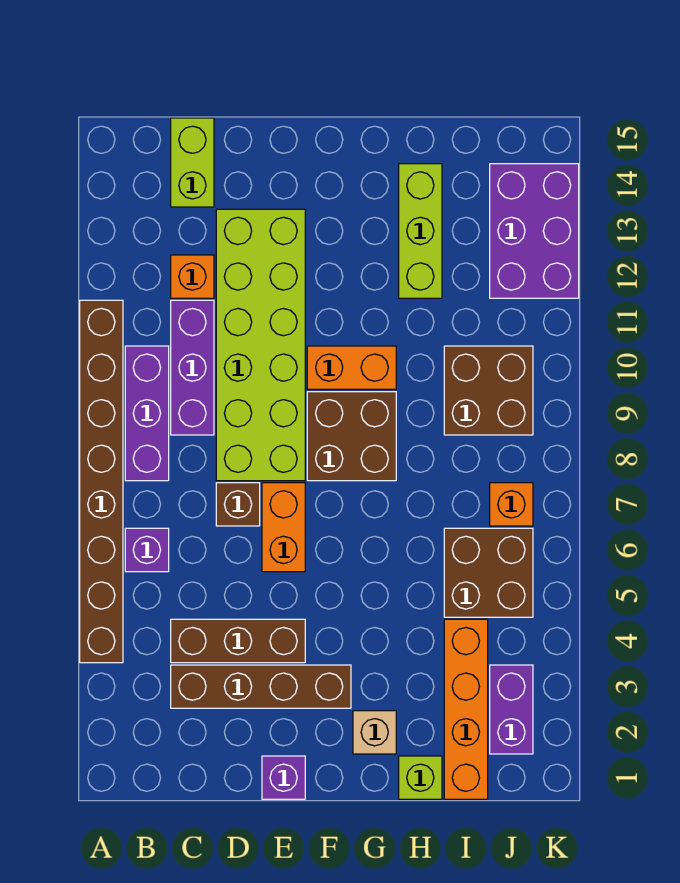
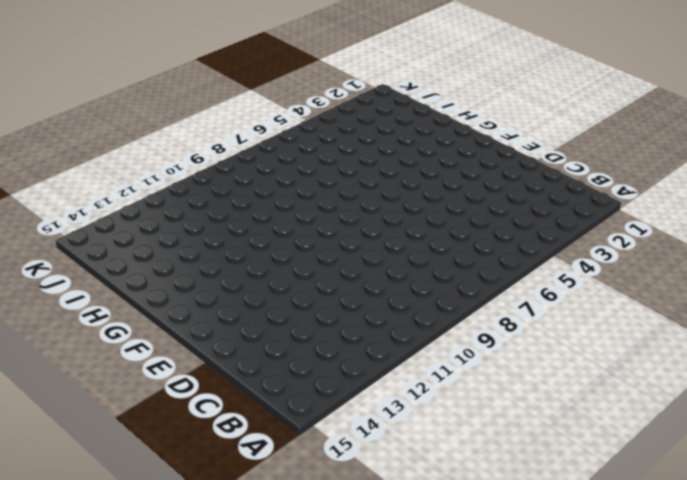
none -> brown brick A4:A11 level 1
none -> purple brick B6 level 1
none -> purple brick B8:B10 level 1

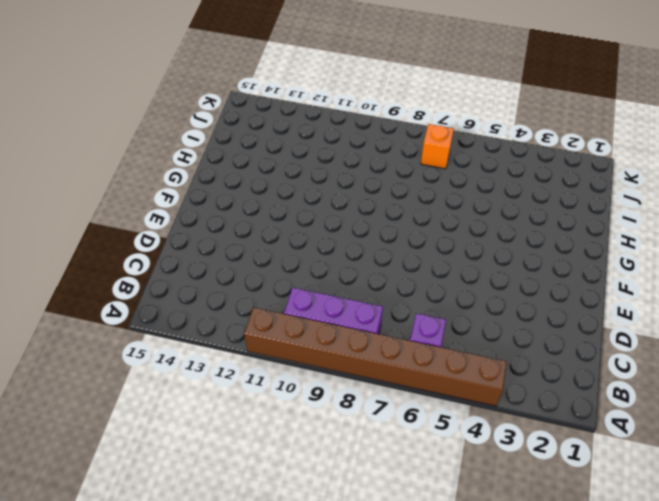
none -> brown brick C3:F3 level 1
none -> brown brick C4:E4 level 1
none -> purple brick C9:C11 level 1

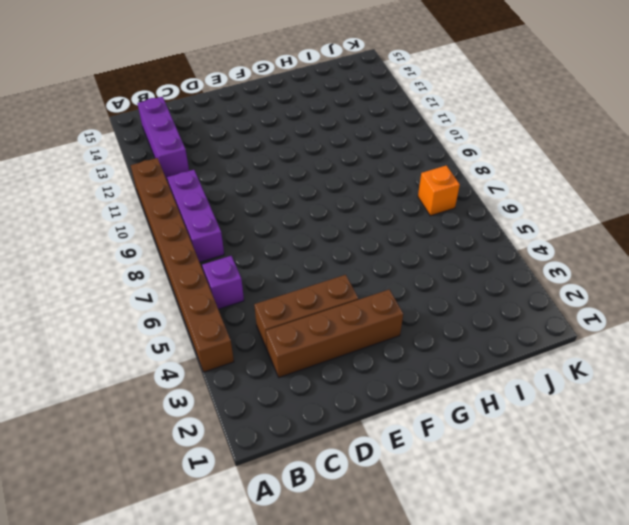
purple brick B12:B14 level 1 -> purple brick C9:C11 level 1
none -> orange brick C12 level 1
none -> lime brick C14:C15 level 1
none -> brown brick D7 level 1

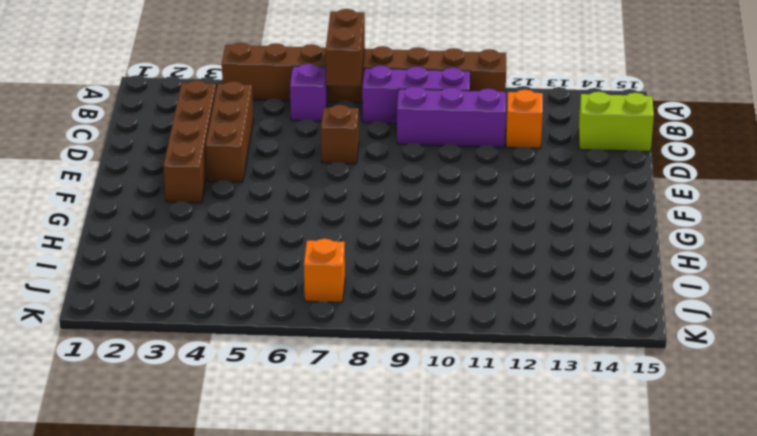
brown brick A7:B7 level 2 -> none
none -> lime brick D8:E13 level 1
none -> purple brick E1 level 1
none -> orange brick E6:E7 level 1

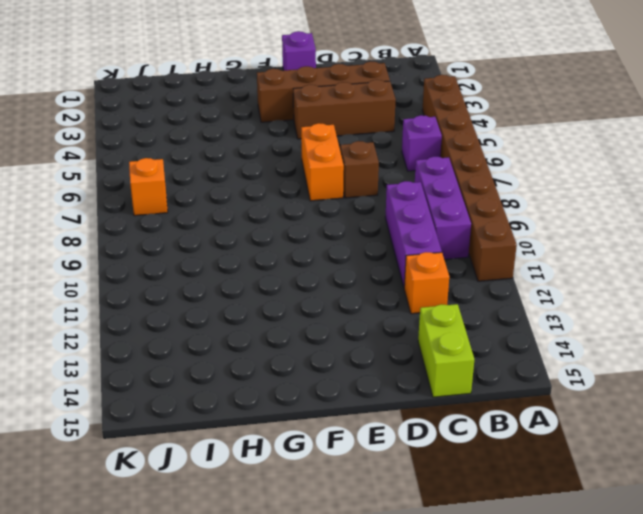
none -> lime brick D8:E13 level 1
none -> brown brick F8:G9 level 1
none -> orange brick F10:G10 level 1

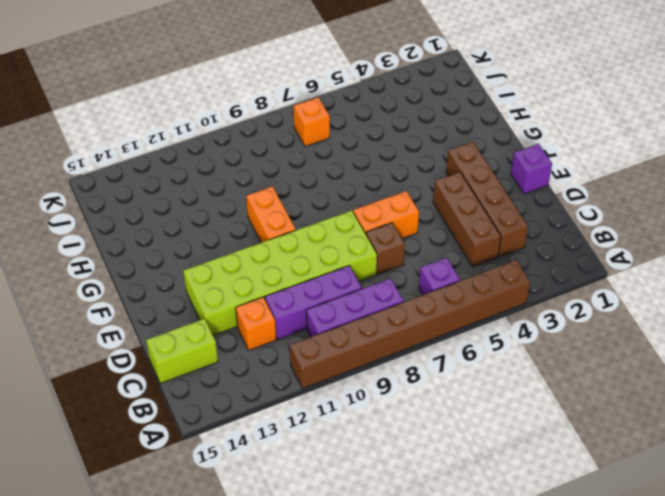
none -> brown brick F8:G9 level 1
none -> tan brick G2 level 1
none -> lime brick H1 level 1

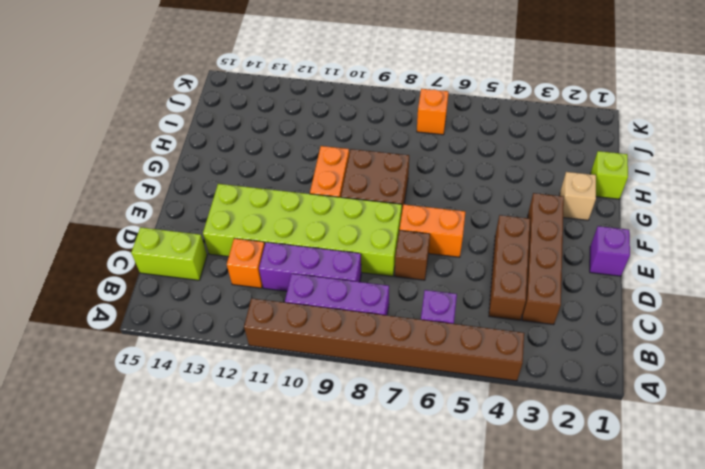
none -> lime brick H12:H14 level 1
none -> orange brick I1:I4 level 1
none -> brown brick I5:J6 level 1

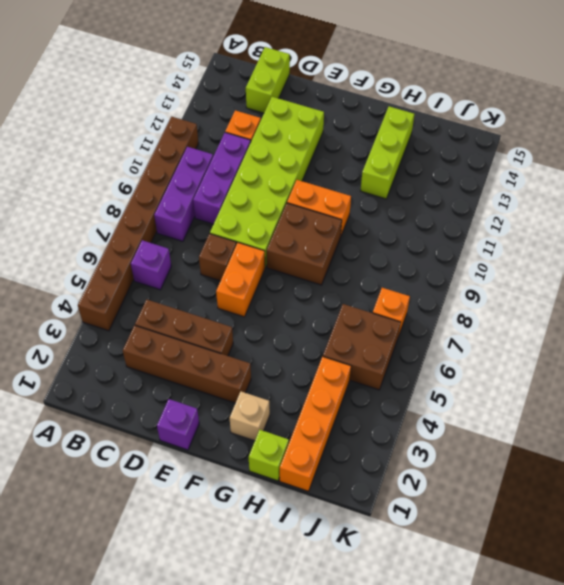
none -> brown brick I9:J10 level 1
none -> purple brick J2:J3 level 1
none -> purple brick J12:K14 level 1

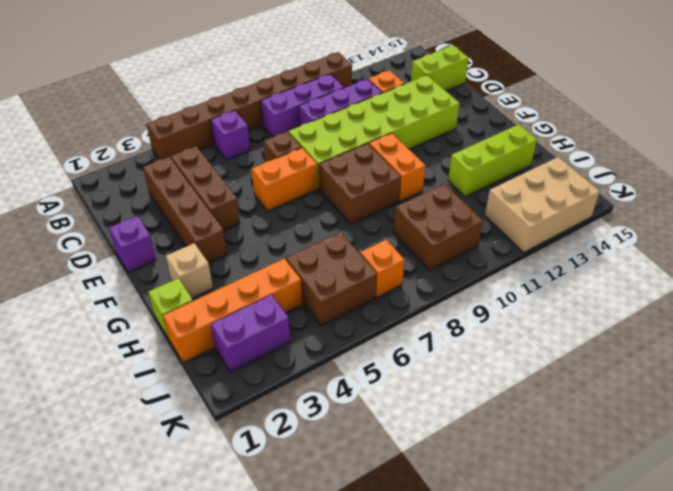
tan brick J12:K14 level 1 -> purple brick J12:K14 level 1

